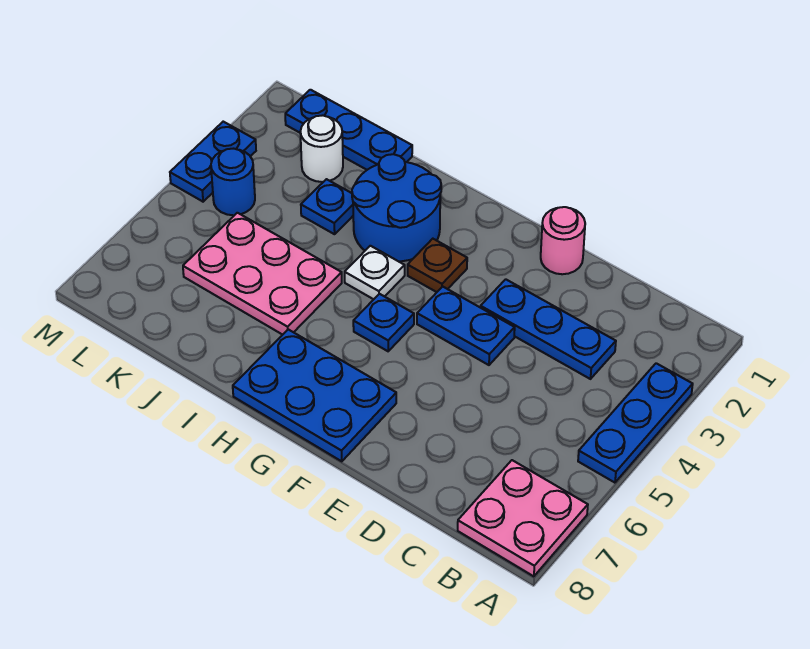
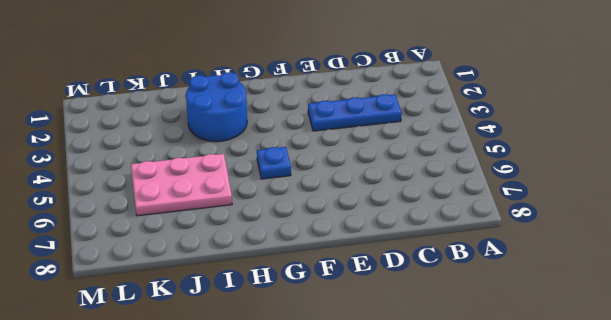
none -> blue plate A3:A5 level 1
none -> pink plate A7:B8 level 1
none -> pink round brick E1 level 1

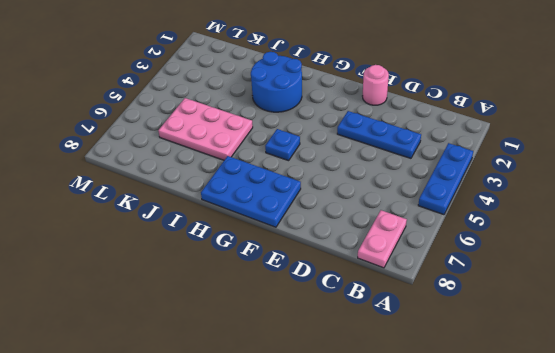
pink plate B7:B8 level 1 -> pink plate A7:B8 level 1
none -> blue plate E4:F4 level 1
none -> brown plate G3 level 1
none -> white plate H4 level 1

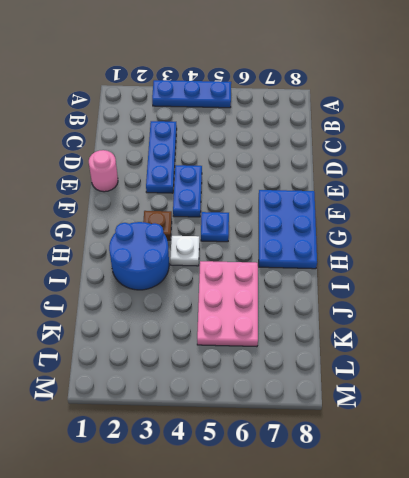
none -> pink plate A7:B8 level 1
none -> blue plate J1:L1 level 1
none -> blue plate J3 level 1

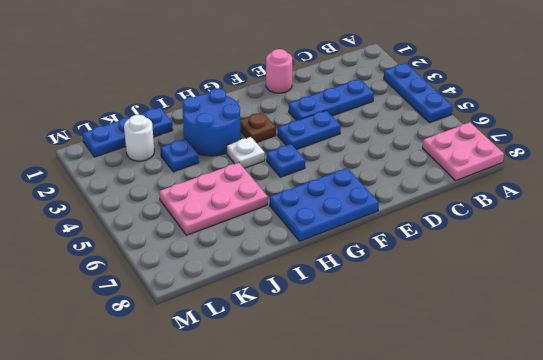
none -> blue round brick L4 level 1
none -> blue plate M3:M4 level 1

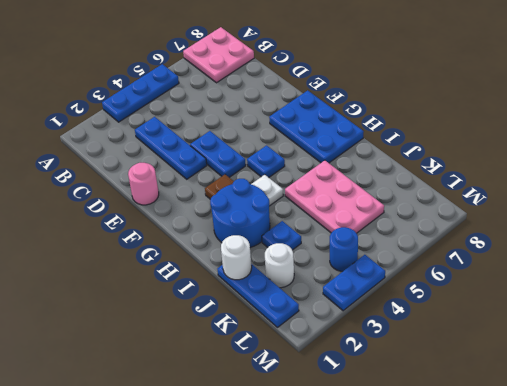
white round brick J1 level 2 -> none

